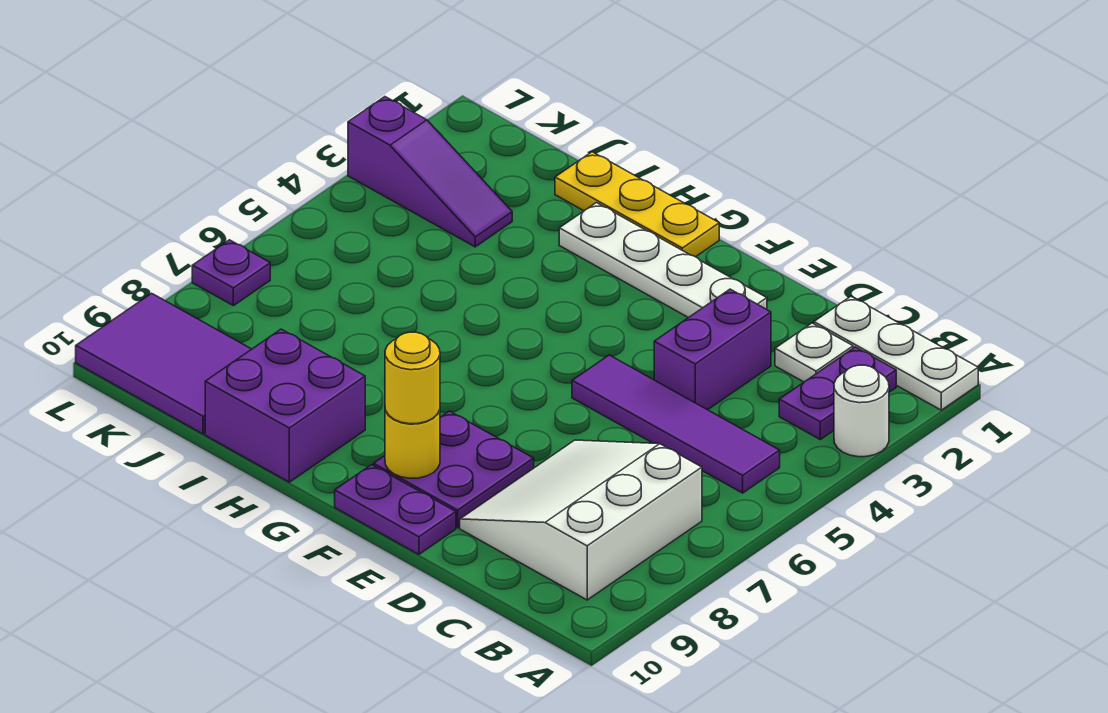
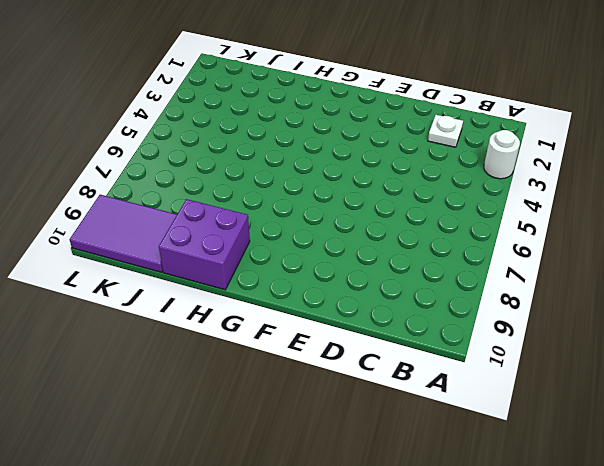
none -> white plate A1:C1 level 1
none -> purple plate B2:B3 level 1
none -> purple tile B5:E5 level 1

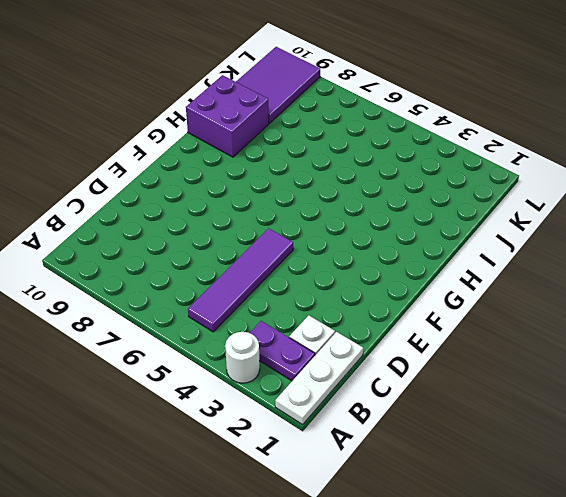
none -> white slope B7:D9 level 1 top B
none -> purple brick D3:D4 level 1
none -> white plate E2:H2 level 1

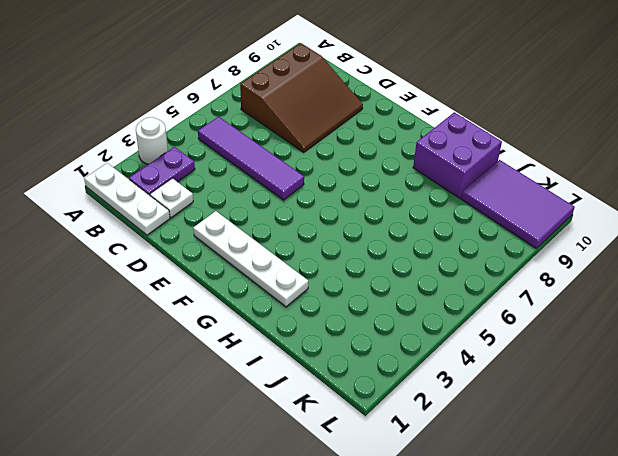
brown slope B7:D9 level 1 top B -> white slope B7:D9 level 1 top B
none -> purple brick D3:D4 level 1
none -> purple plate E8:F9 level 1
none -> purple plate E10:F10 level 1

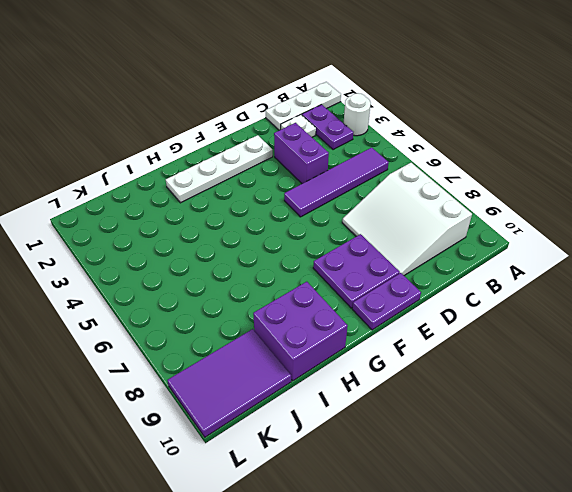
none -> yellow plate G1:I1 level 1
none -> purple slope J3:L3 level 1 top L
none -> purple plate L7 level 1

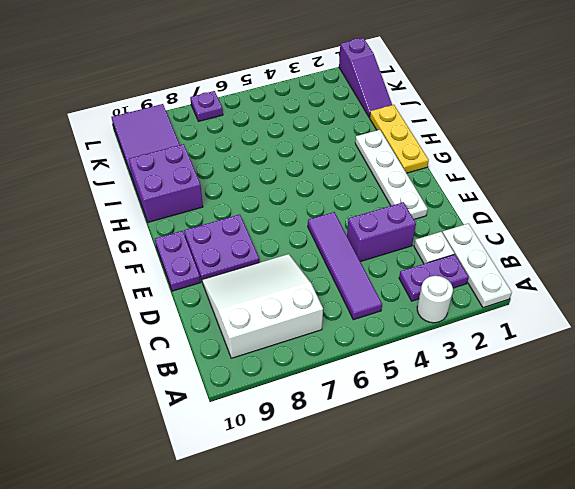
purple slope J1:L1 level 1 top L -> purple slope J3:L3 level 1 top L
none -> yellow round brick F9 level 2
none -> yellow round brick F9 level 3

